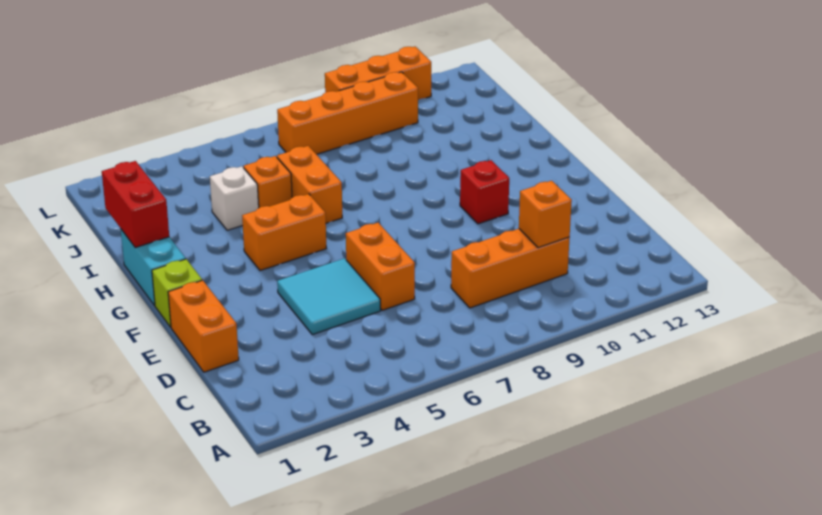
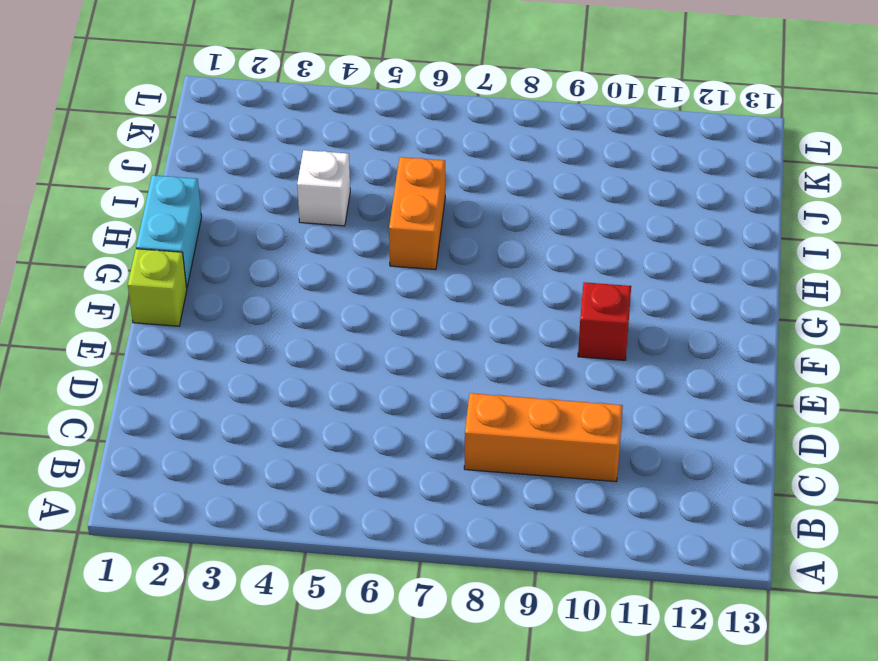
none -> orange brick D1:E1 level 1
none -> cyan tile D4:E5 level 1
none -> orange brick D6:E6 level 1

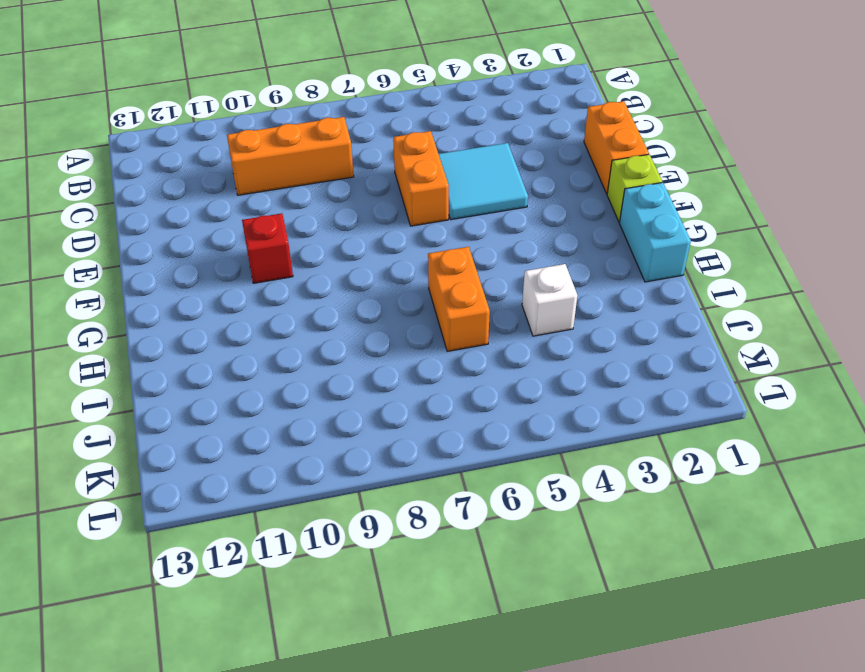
none -> orange brick G4:G5 level 1
none -> orange brick I5 level 1
none -> orange brick K7:K10 level 1

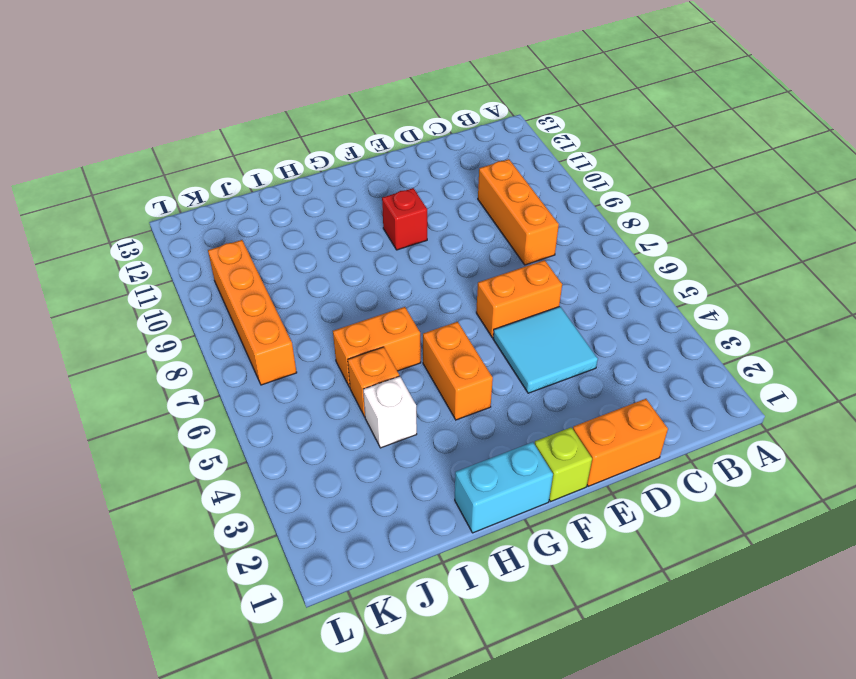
none -> orange brick L9:L11 level 1
none -> orange brick C10 level 2
none -> red brick H1:I1 level 2

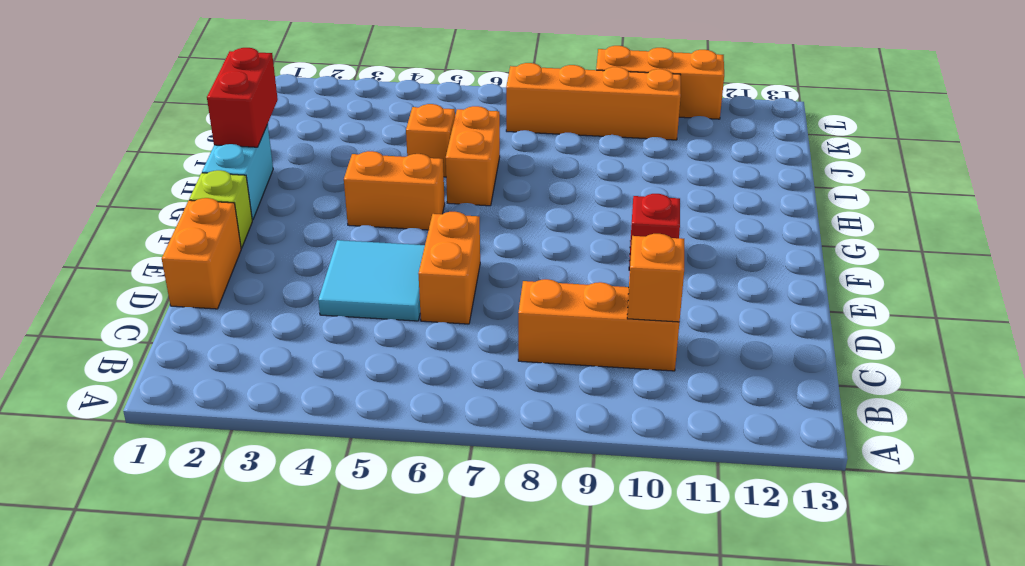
none -> white brick I4 level 1

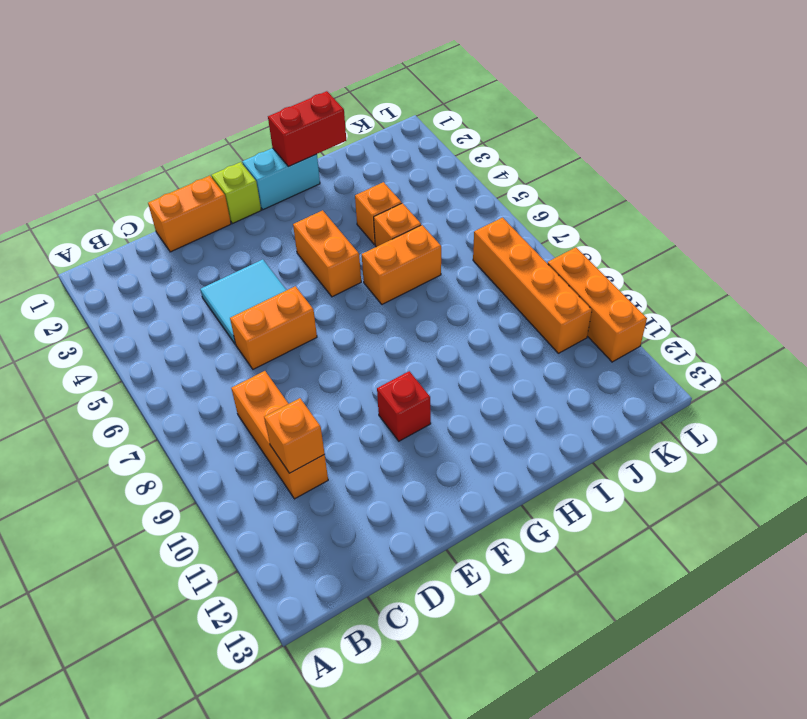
orange brick I4 level 1 -> white brick I4 level 1

